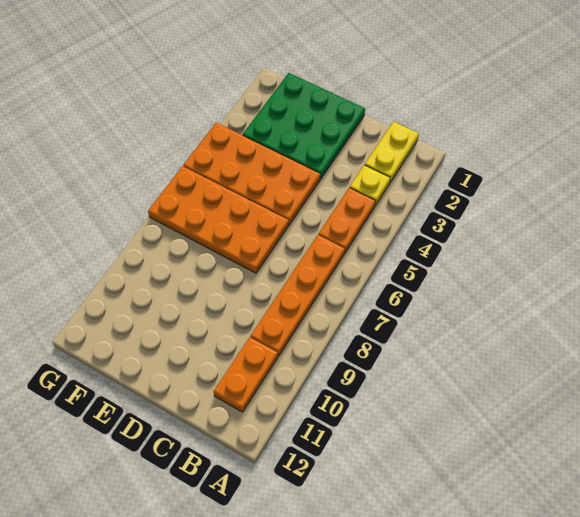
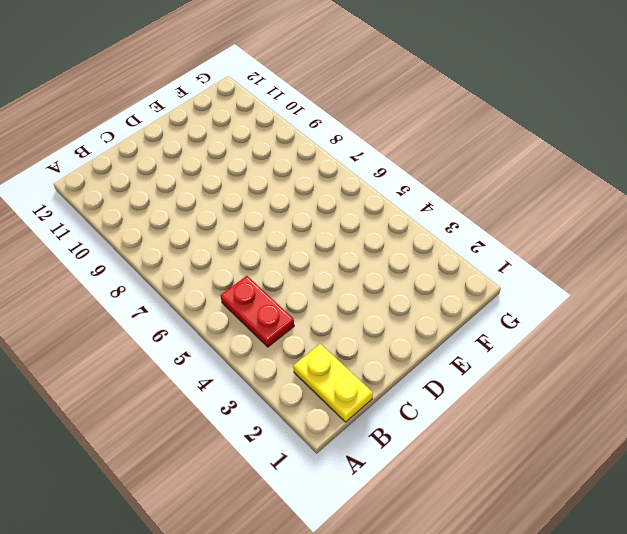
red plate B4:B5 level 1 -> orange plate B4:B5 level 1
none -> yellow plate B3 level 1
none -> orange plate B6:B9 level 1

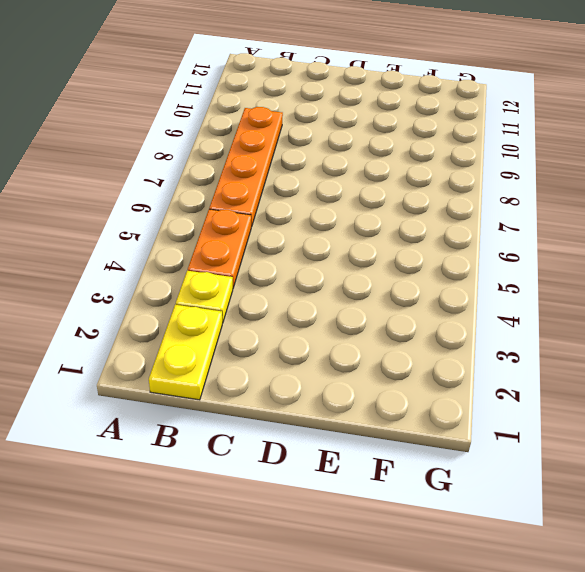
none -> orange plate B10:B11 level 1
none -> green plate D1:F3 level 1

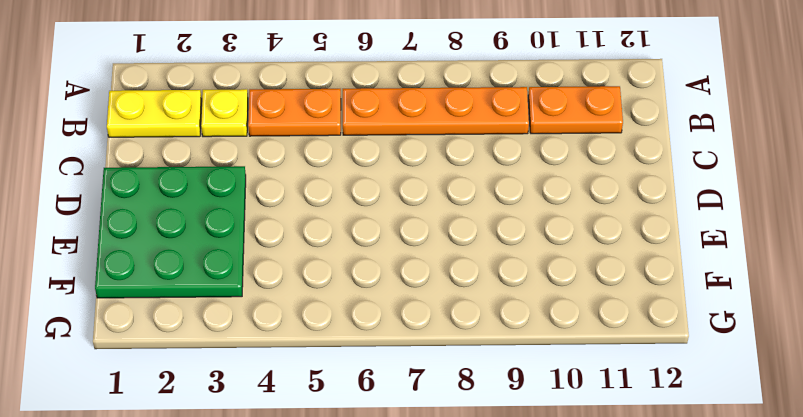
none -> orange plate D4:G5 level 1
none -> orange plate D6:G7 level 1

